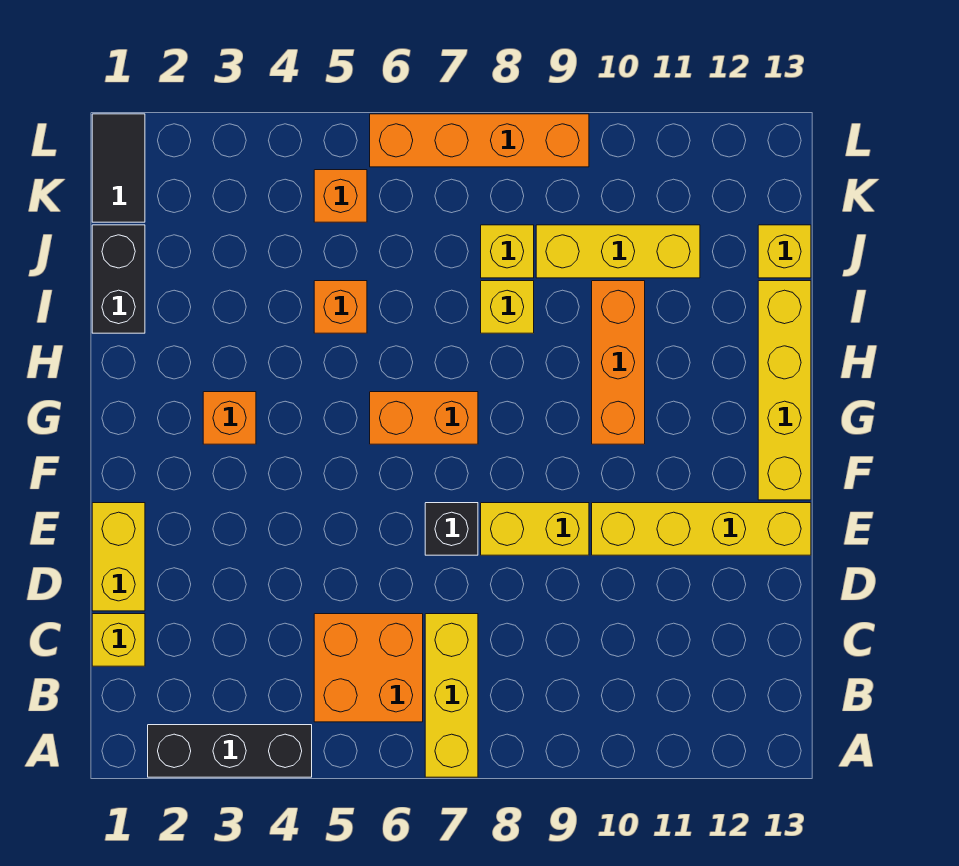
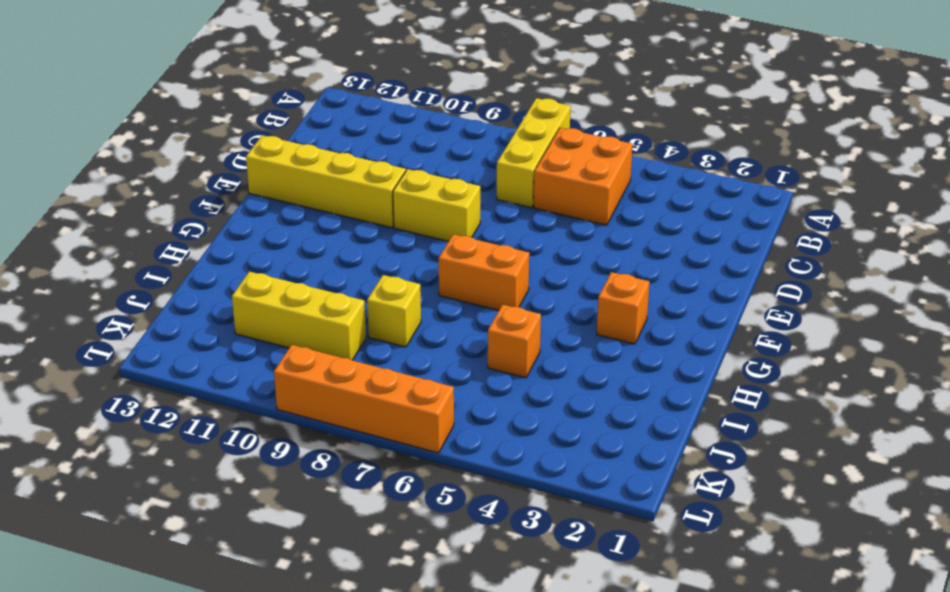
none -> black brick A2:A4 level 1
none -> yellow brick C1 level 1
none -> yellow brick D1:E1 level 1

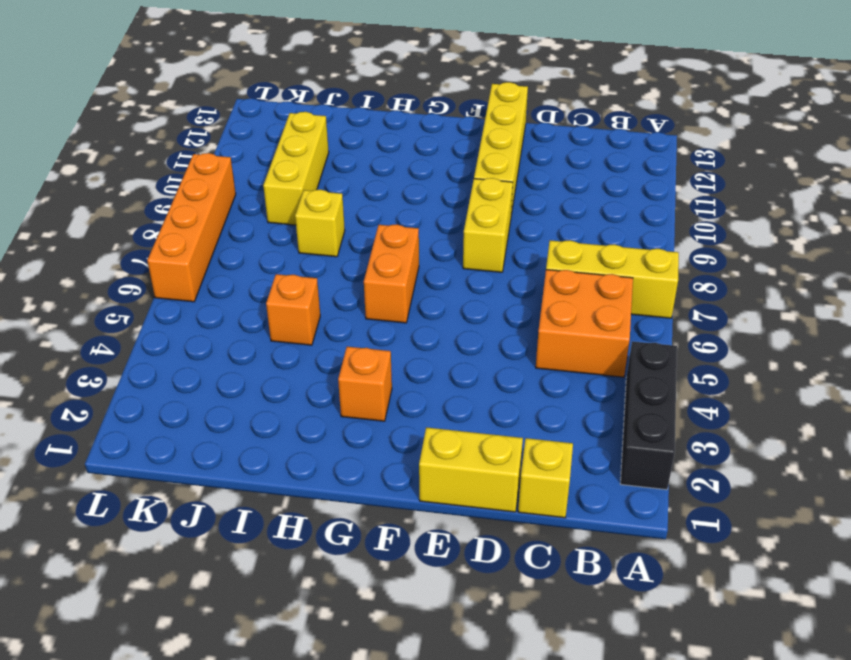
none -> black brick E7 level 1
none -> yellow brick F13:I13 level 1
none -> orange brick G10:I10 level 1

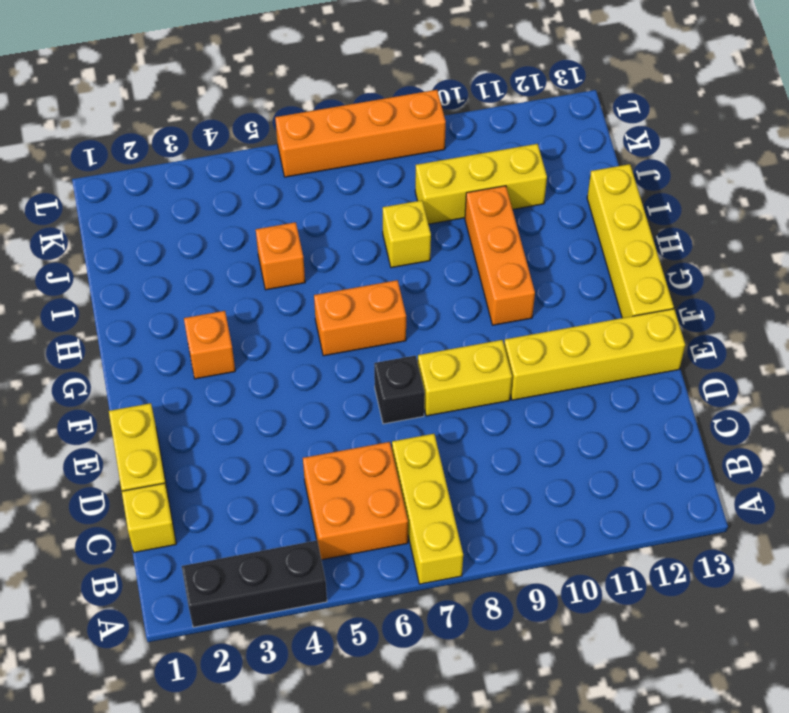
none -> black brick I1:J1 level 1
none -> yellow brick J8 level 1
none -> yellow brick J13 level 1

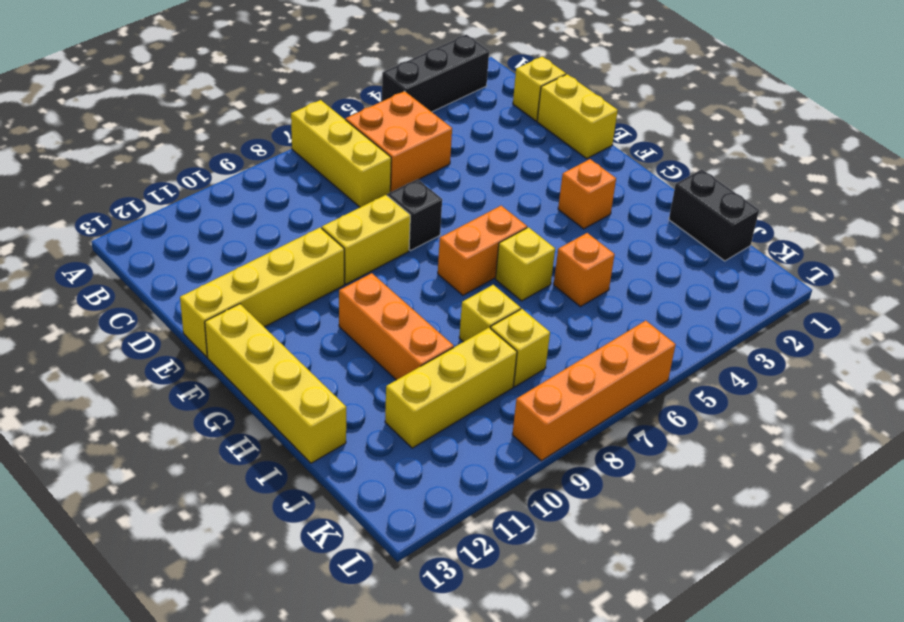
yellow brick H6 level 1 -> yellow brick J13 level 1
none -> black tile K1:L1 level 1
none -> orange brick K5 level 1

